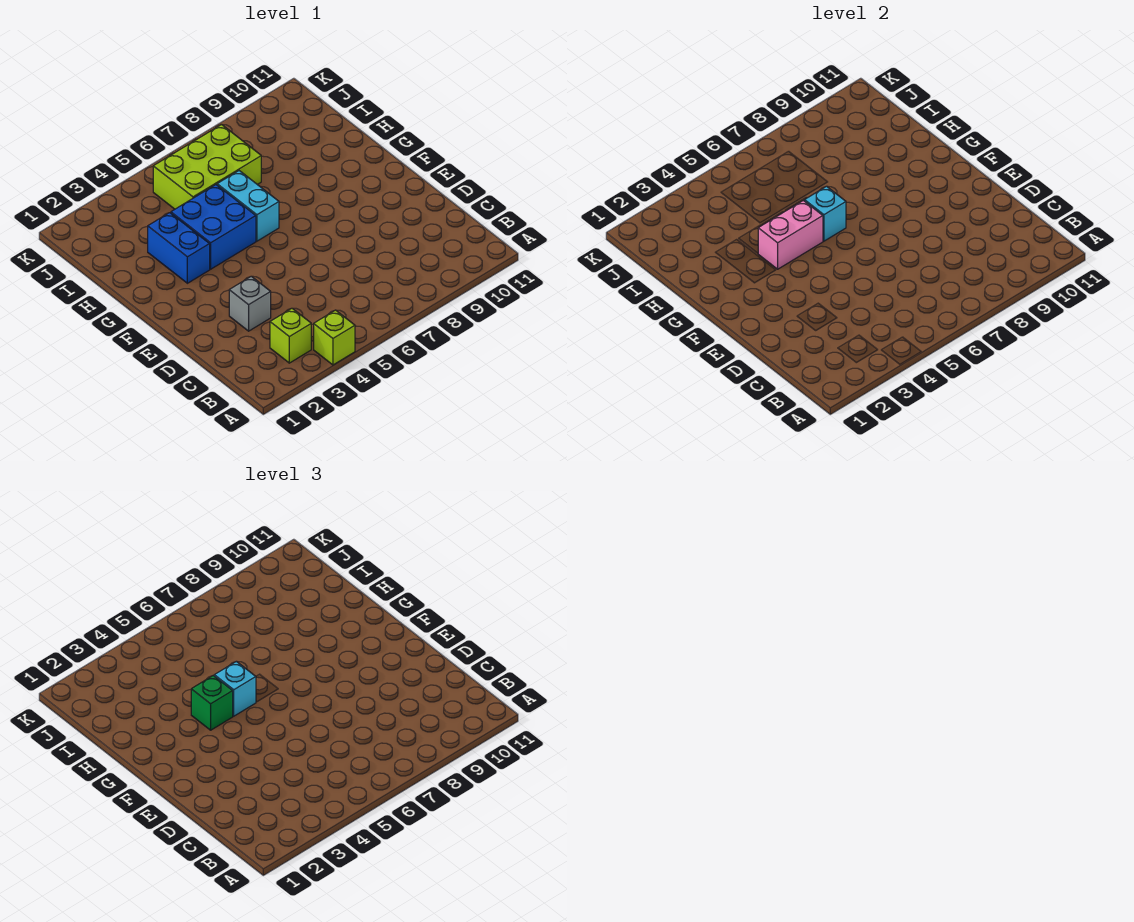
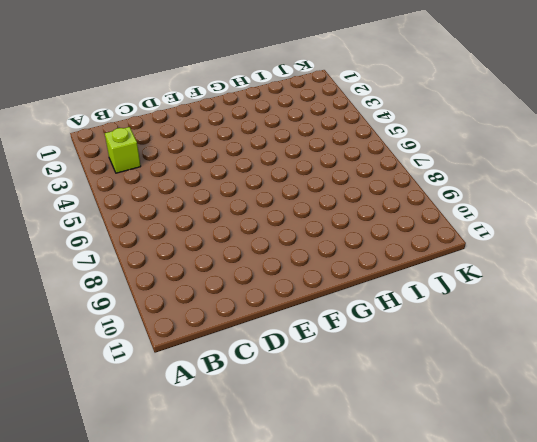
none -> lime brick A4 level 1
none -> grey brick D3 level 1

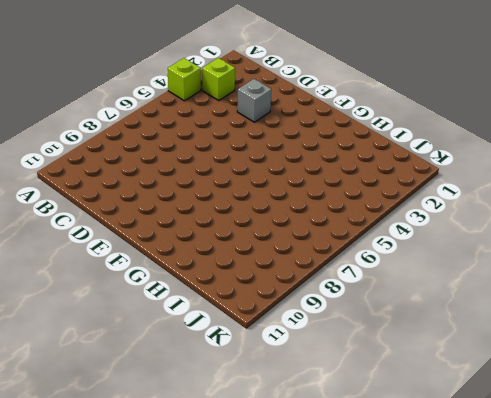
none -> blue brick G3:H3 level 1
none -> blue brick G4:H5 level 1

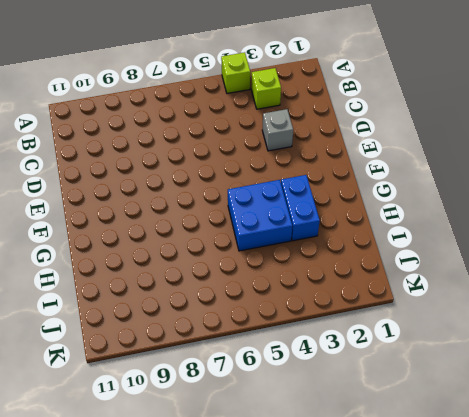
none -> cyan brick G6:H6 level 1
none -> lime brick I5:J7 level 1

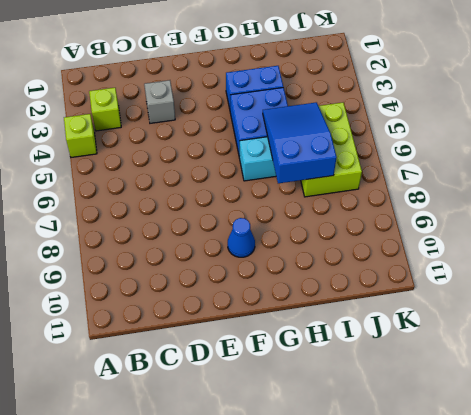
blue cone F9 level 1 -> none
blue slope H5:I7 level 2 top 7 -> none
none -> pink brick G4:G5 level 2
none -> cyan brick G6 level 2

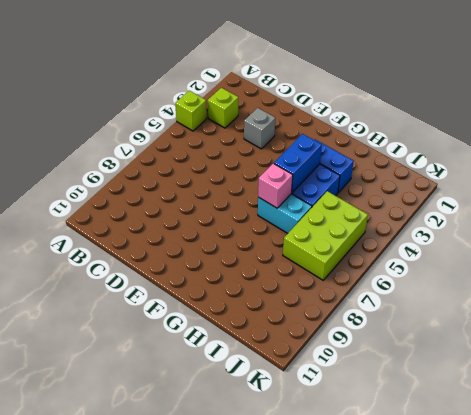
blue brick G4:G5 level 2 -> pink brick G4:G5 level 2
pink brick G6 level 2 -> cyan brick G6 level 2
none -> green brick G4 level 3
none -> cyan brick G5 level 3

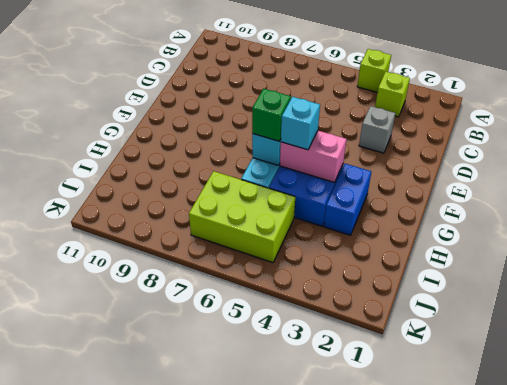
green brick G6 level 3 -> green brick G4 level 3

